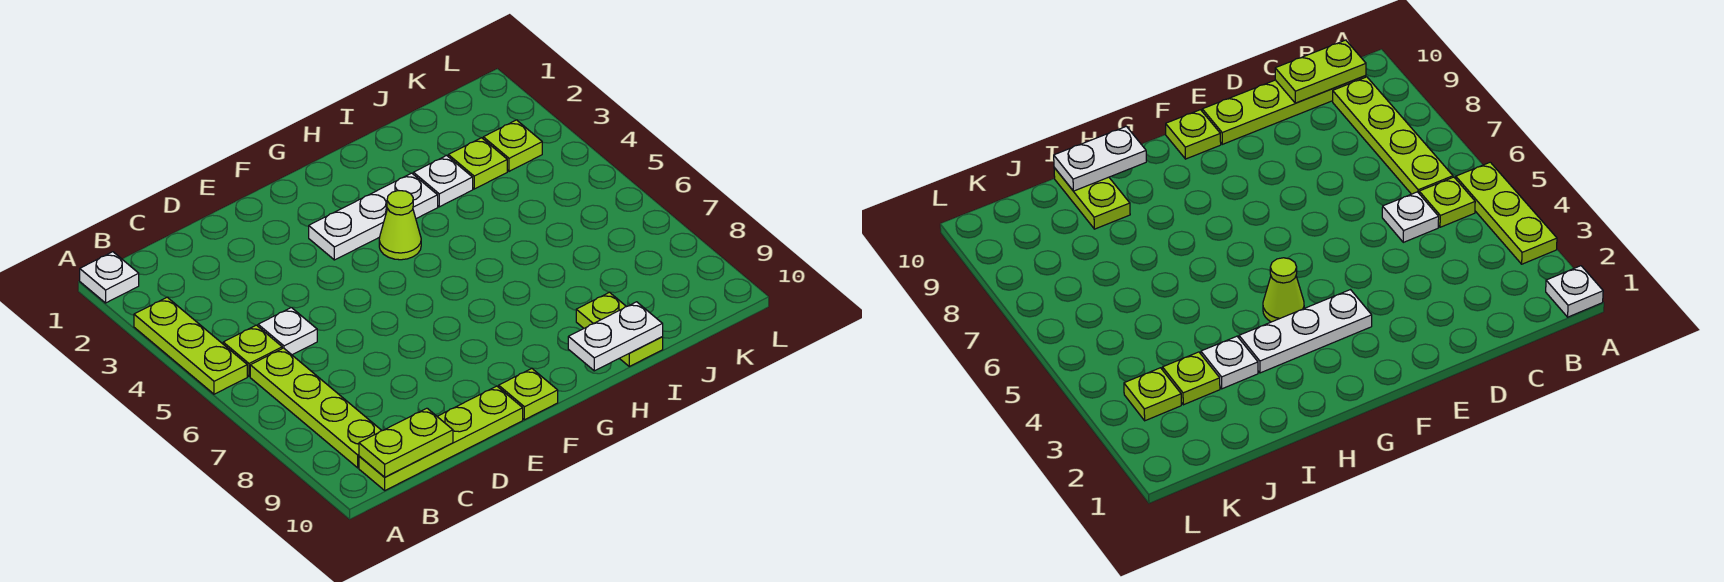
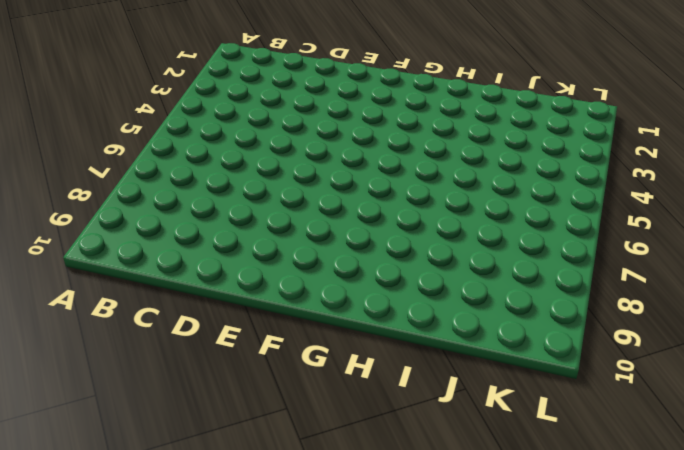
none -> white plate A1 level 1
none -> lime plate A3:A5 level 1
none -> lime plate B5 level 1

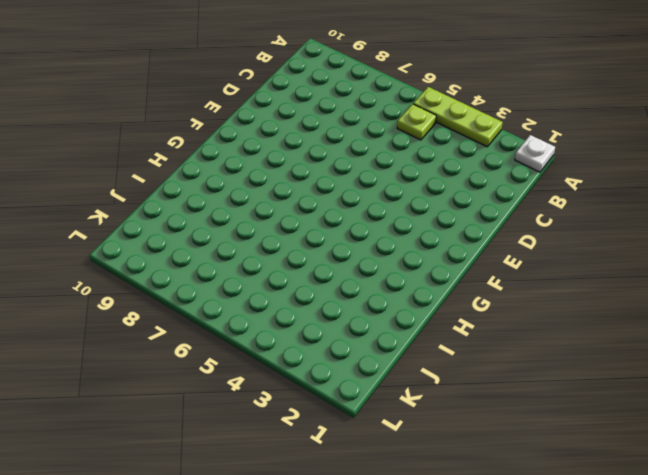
none -> lime plate B6:B9 level 1
none -> lime plate B10:E10 level 1
none -> white plate C5 level 1

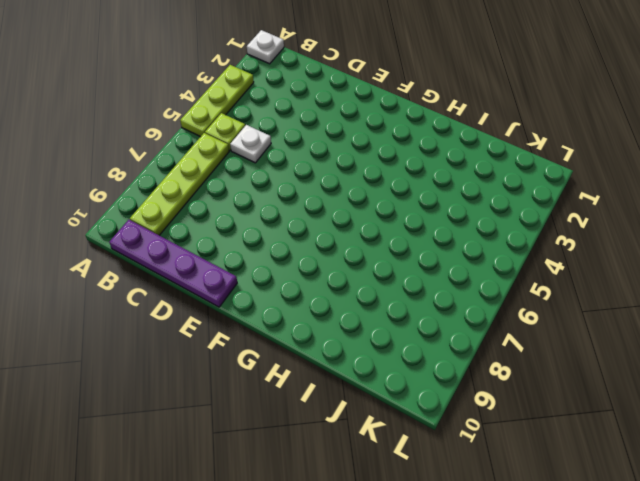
purple plate B10:E10 level 1 -> lime plate B10:E10 level 1
none -> white plate F3:H3 level 1
none -> lime plate F10 level 1
none -> lime cone G4 level 1

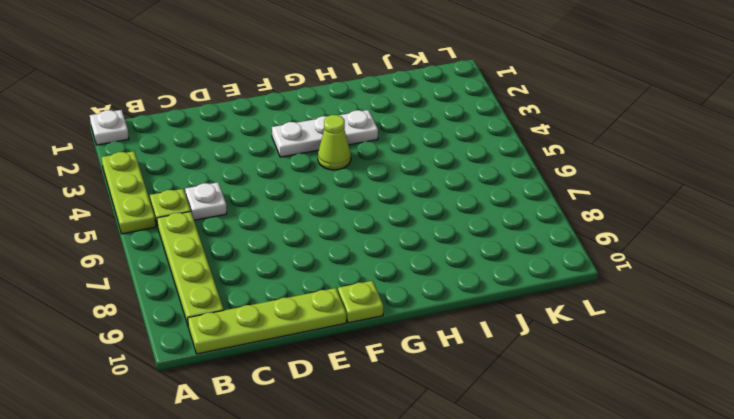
none -> white plate I3 level 1
none -> lime plate I9:I10 level 1
none -> lime plate J3 level 1

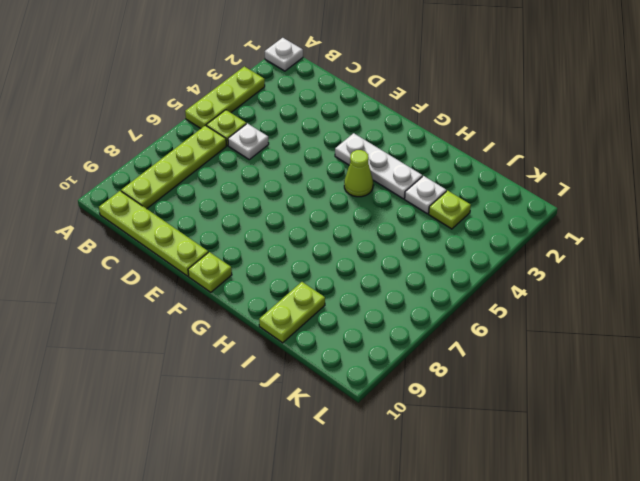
none -> lime plate K3 level 1
none -> lime plate B10:C10 level 2
none -> white plate H10:I10 level 2

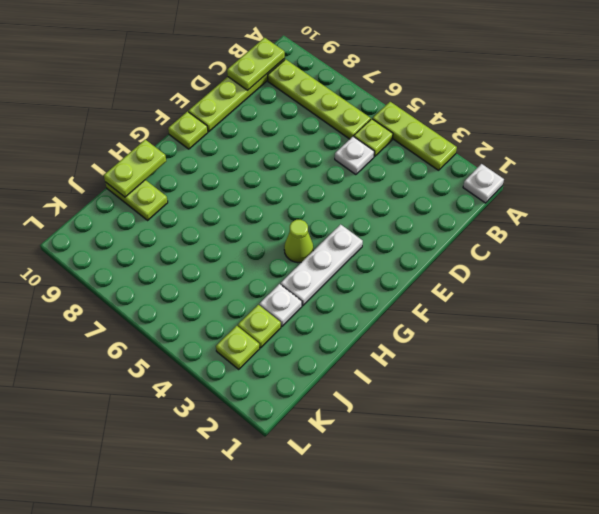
lime plate H10:I10 level 2 -> white plate H10:I10 level 2

